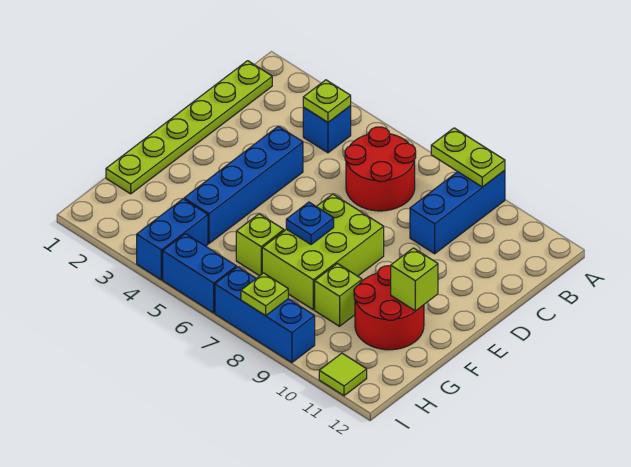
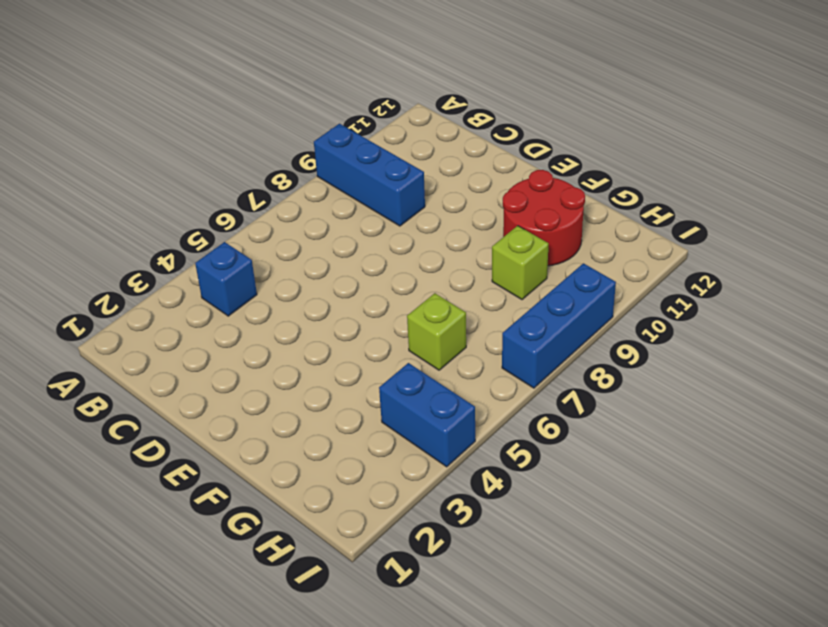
none -> lime plate B1:G1 level 1
none -> red round brick B6:C7 level 1
none -> blue brick D4:G4 level 1

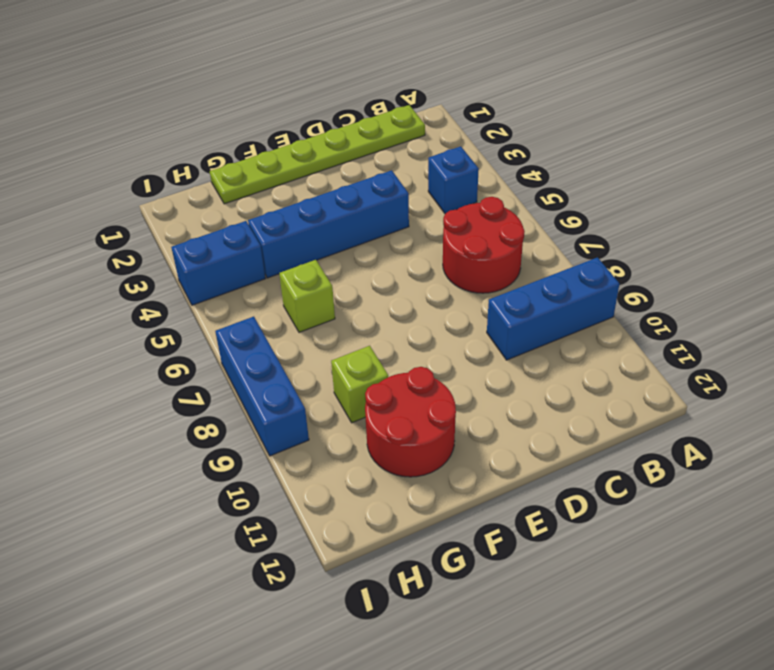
none -> lime brick E7:G8 level 1
none -> blue brick I5:I6 level 1
none -> lime tile I11 level 1

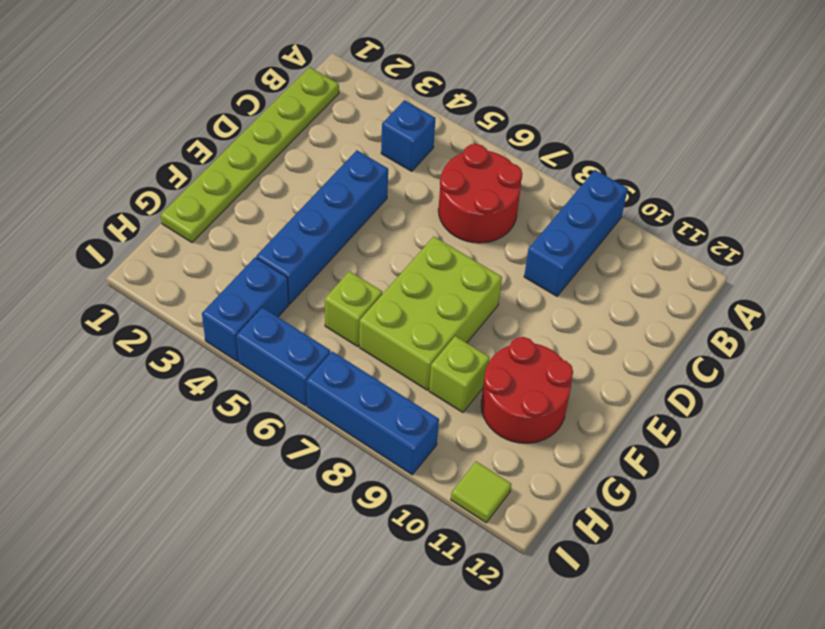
none -> lime plate A8:A9 level 2
none -> lime plate B4 level 2
none -> blue plate F7 level 2

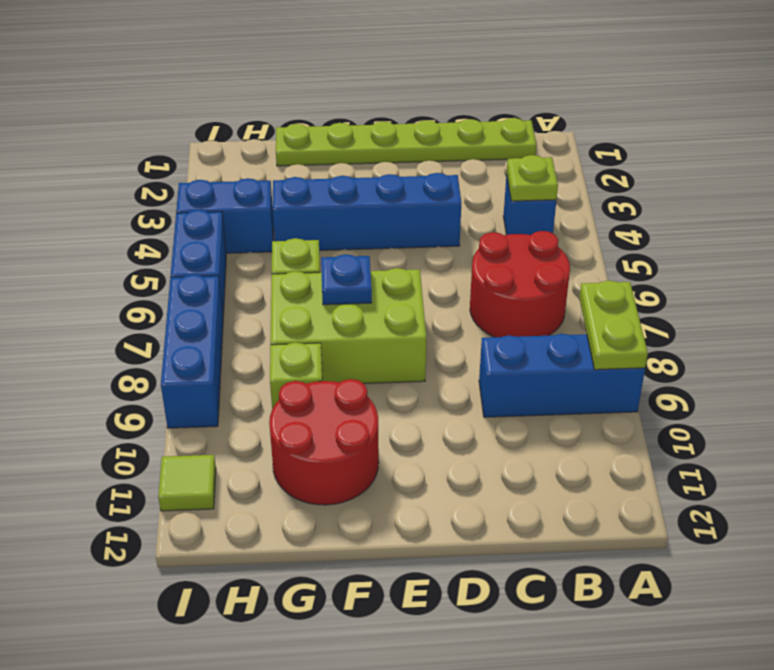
none -> lime brick F11 level 2
none -> lime plate I8 level 2

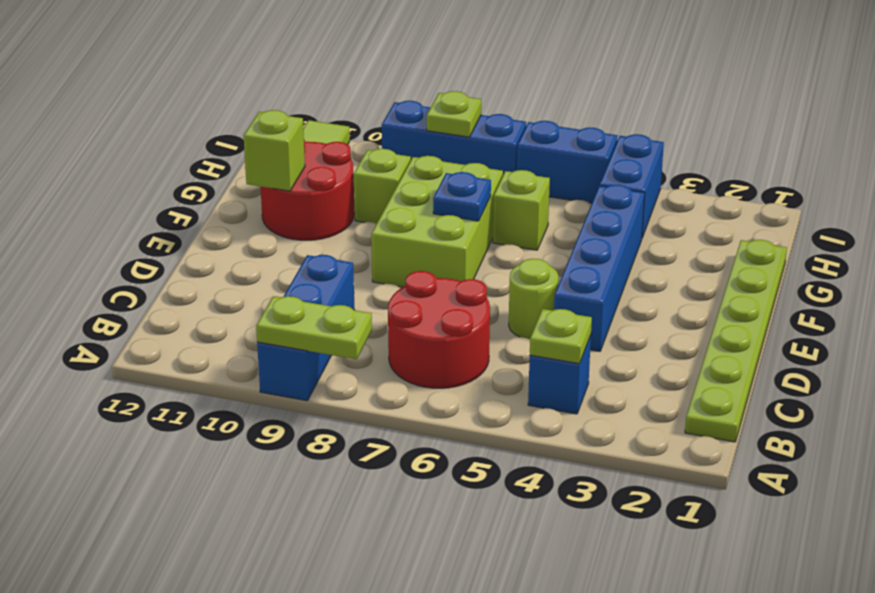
lime round brick D5 level 1 -> none

